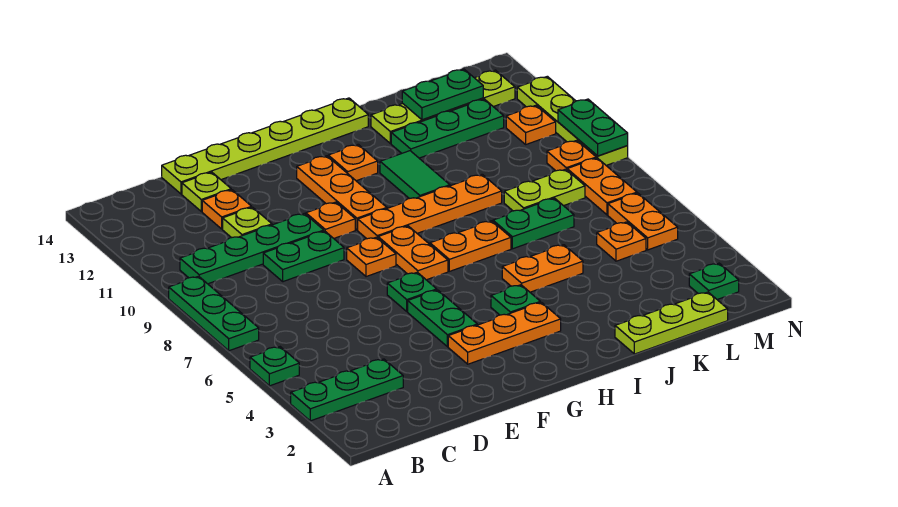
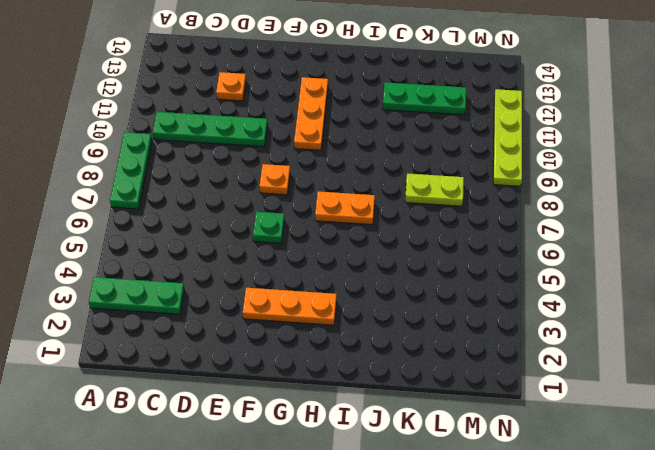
none -> green plate A5 level 1
none -> green plate D9:E9 level 1
none -> lime plate D11 level 1
none -> lime plate D13 level 1

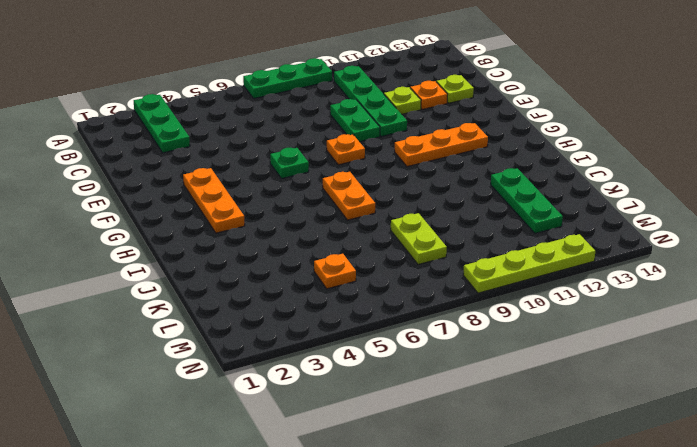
none -> green plate A5 level 1
none -> lime plate D14:I14 level 1
none -> green plate F4:F5 level 1
none -> orange plate F10 level 1

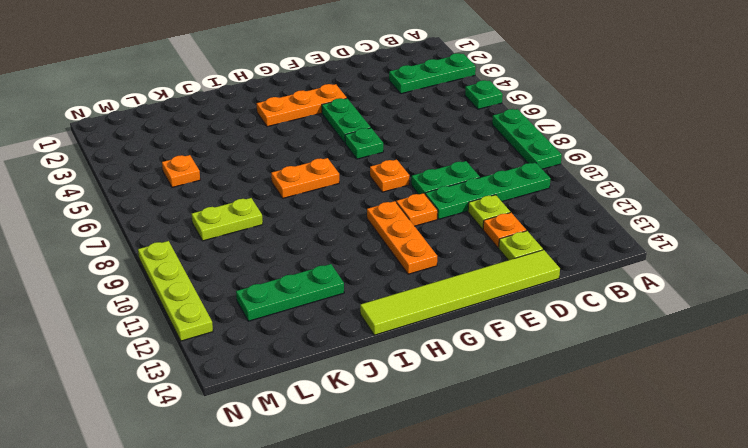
lime tile D14:I14 level 1 -> lime plate D14:I14 level 1
none -> orange plate G7:G8 level 1
none -> orange plate G9:J9 level 1
none -> green plate H4 level 1
none -> orange plate H12 level 1

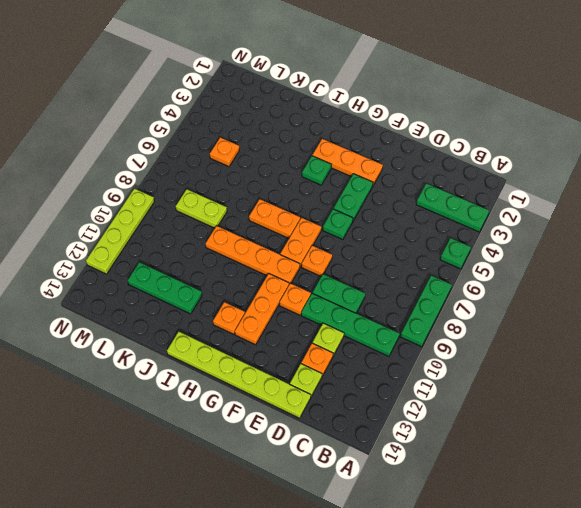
none -> orange plate I5:J5 level 1
none -> green tile I10:I11 level 1
none -> lime plate J1:L1 level 1
none -> green plate J7:K7 level 1

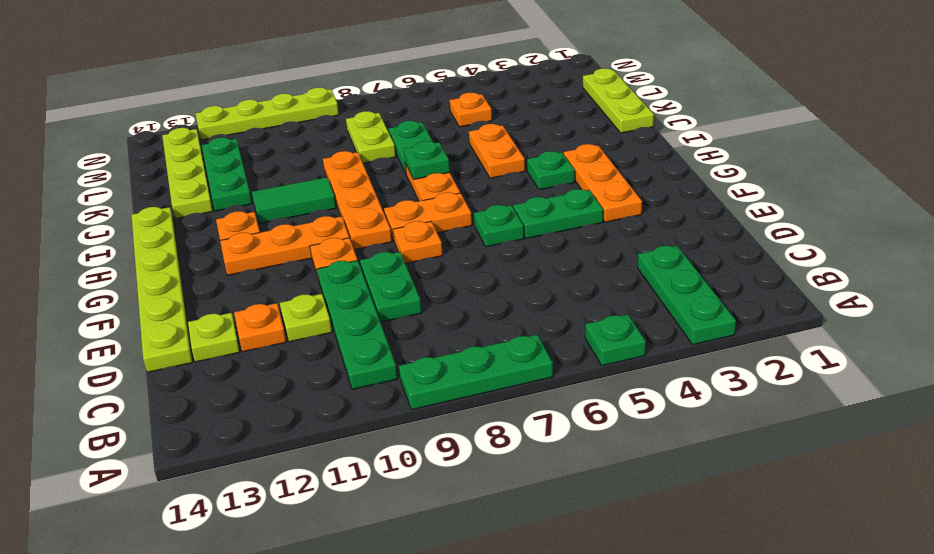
green plate I7 level 2 -> green plate M2 level 1
none -> orange plate M5:M6 level 1
none -> orange plate M7:M8 level 1
none -> orange plate M9 level 1
none -> orange plate M11 level 1

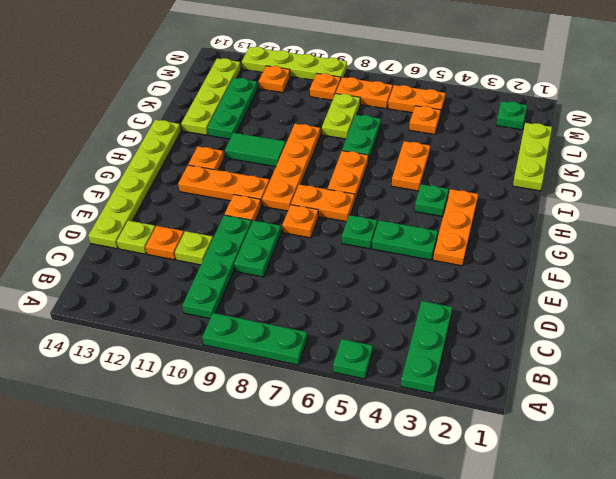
none -> green plate K13:L13 level 2
none -> green plate N9:N10 level 2

